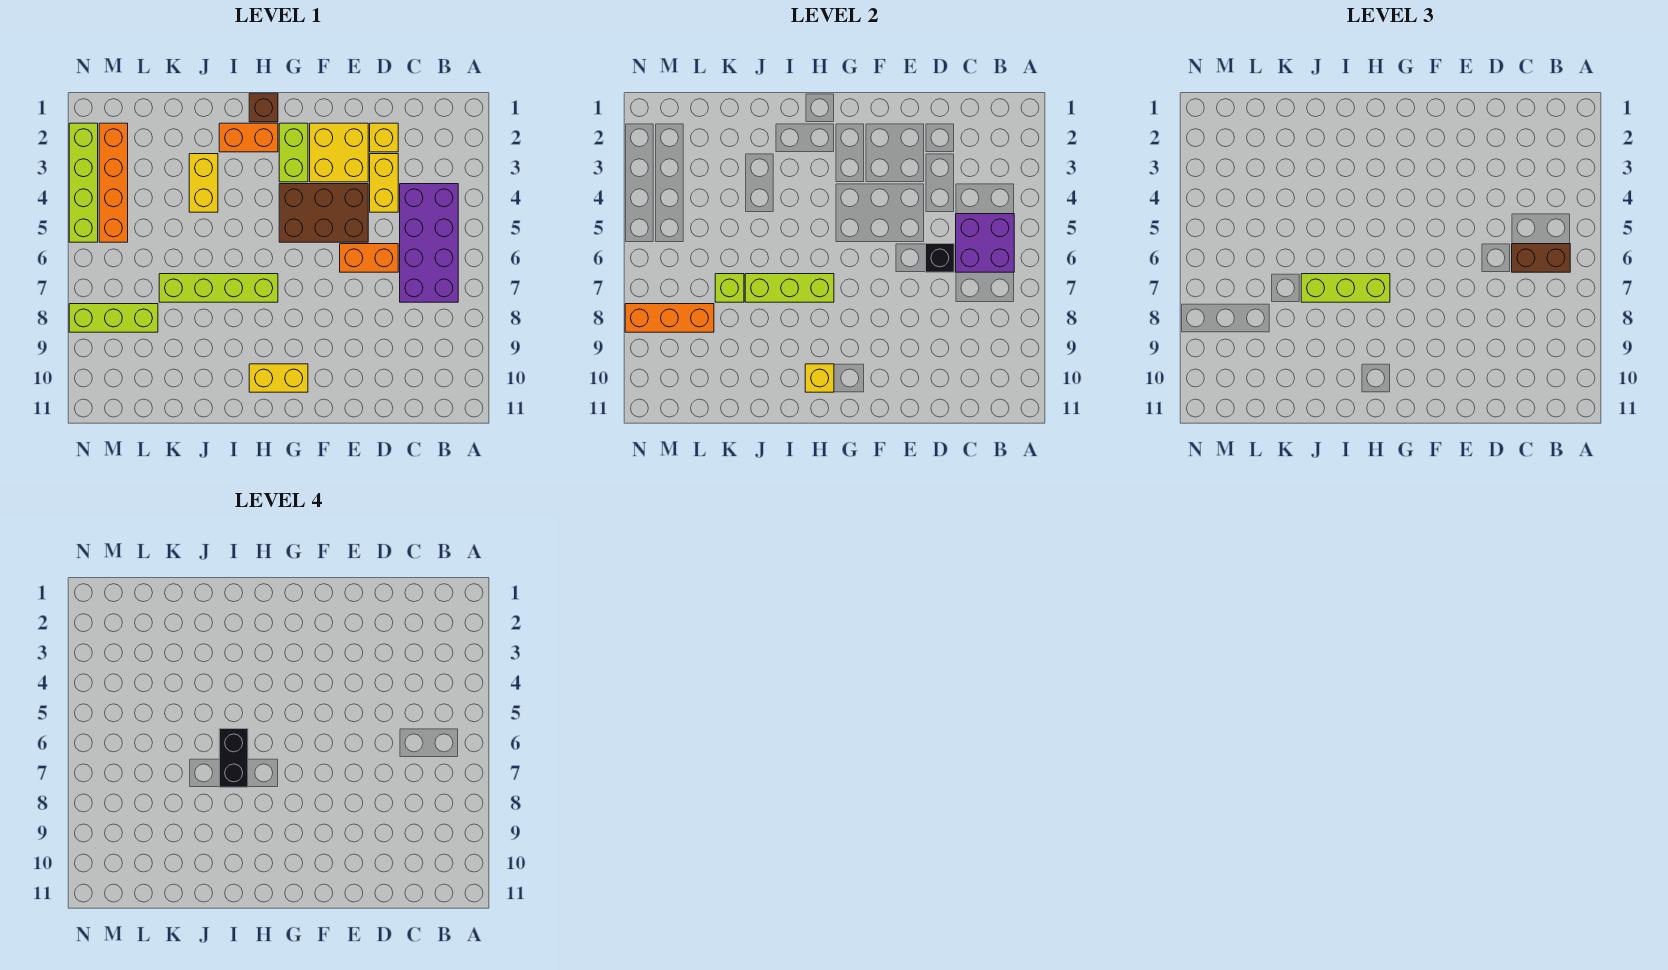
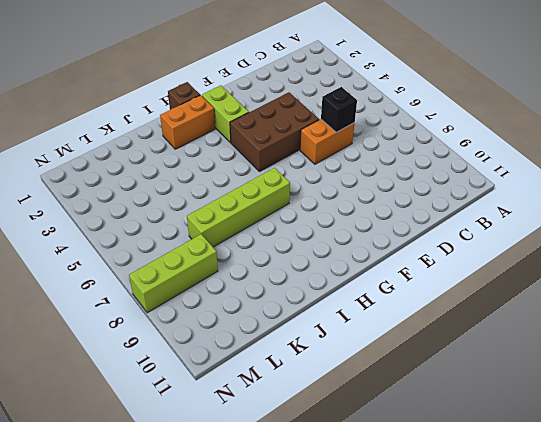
none -> purple brick B4:C7 level 1
none -> yellow brick D2 level 1
none -> yellow brick D3:D4 level 1

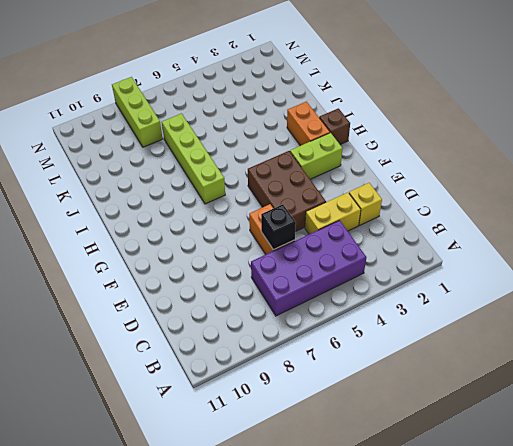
none -> yellow brick E2:F3 level 1
none -> yellow brick G10:H10 level 1
none -> yellow brick J3:J4 level 1

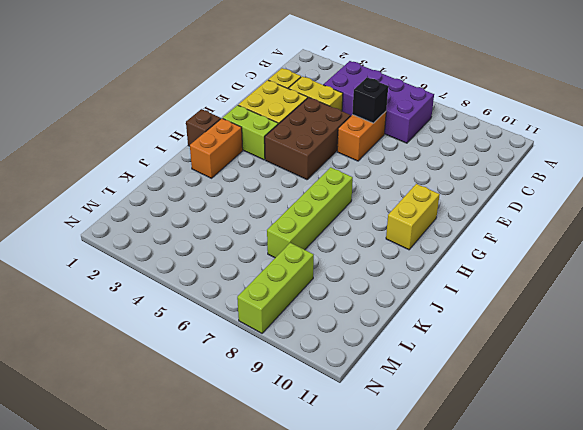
none -> yellow brick J3:J4 level 1
none -> orange brick M2:M5 level 1
none -> lime brick N2:N5 level 1

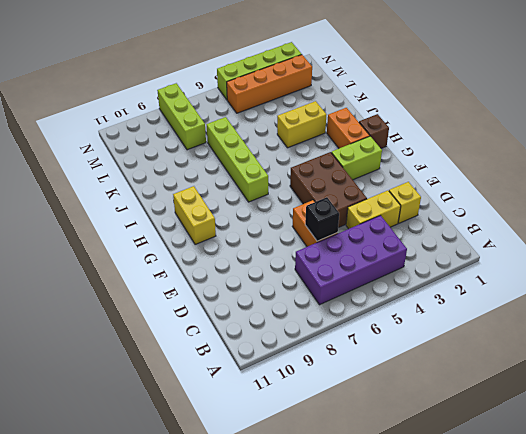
none -> yellow brick E2:F3 level 1
none -> purple brick B5:C6 level 2
none -> lime brick H7:J7 level 2

